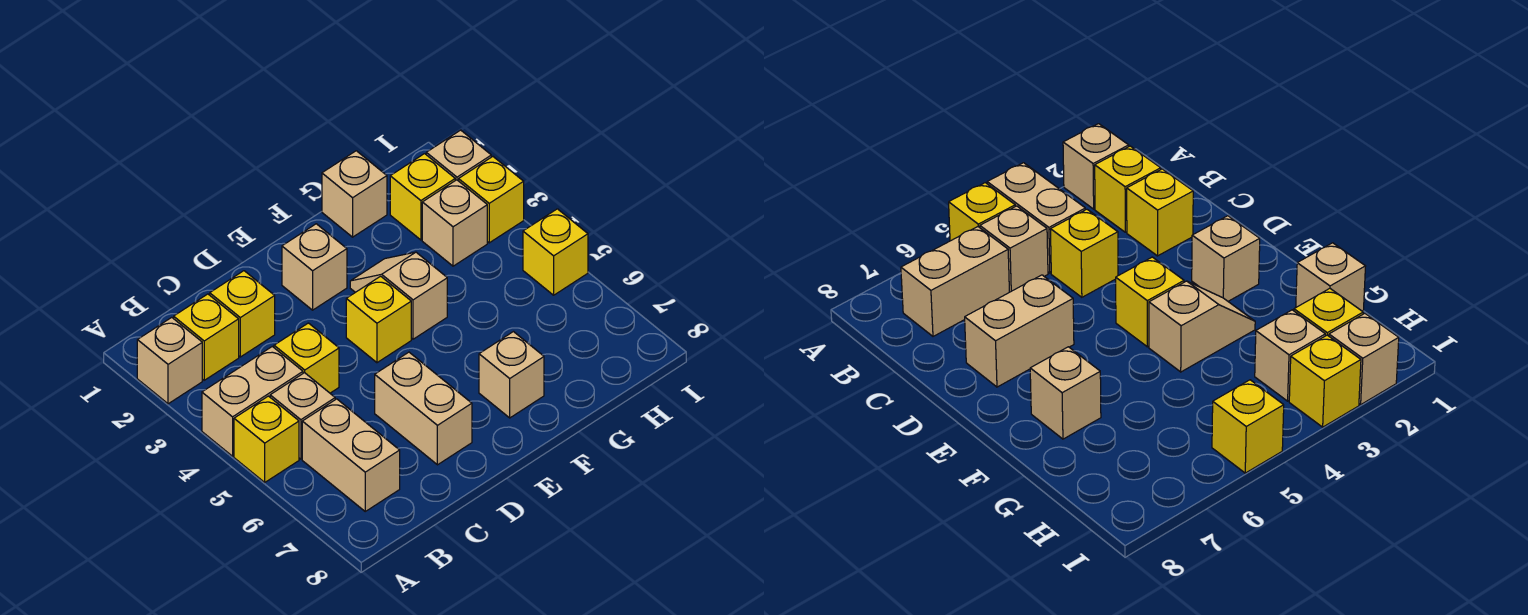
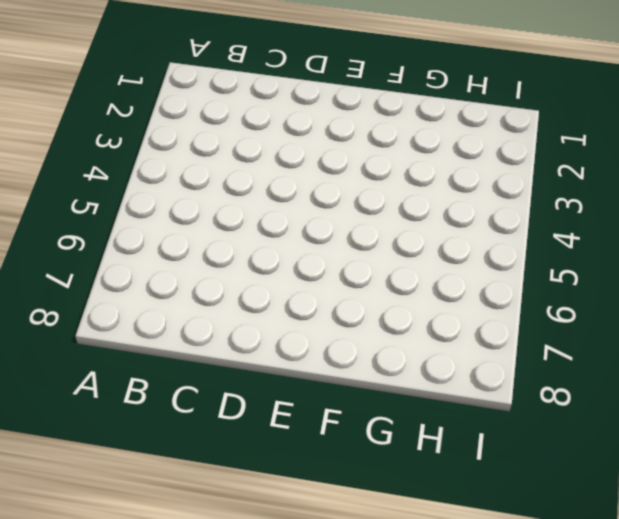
none -> tan brick A2 level 1
none -> tan brick A4:B4 level 1
none -> yellow brick A5 level 1

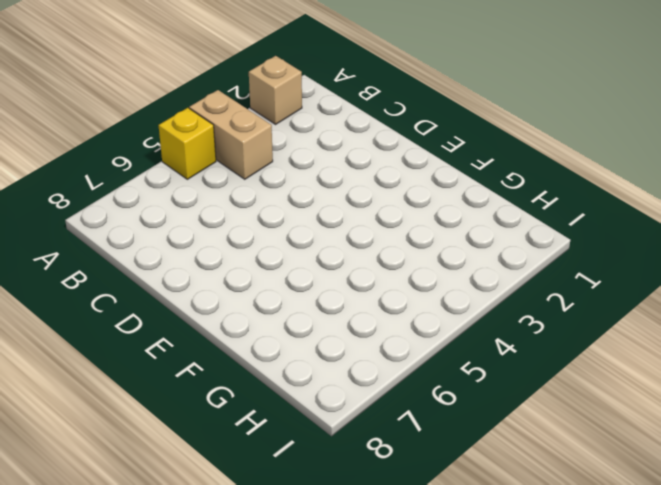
none -> yellow brick B2 level 1
none -> tan brick B5 level 1
none -> tan brick B6:B7 level 1

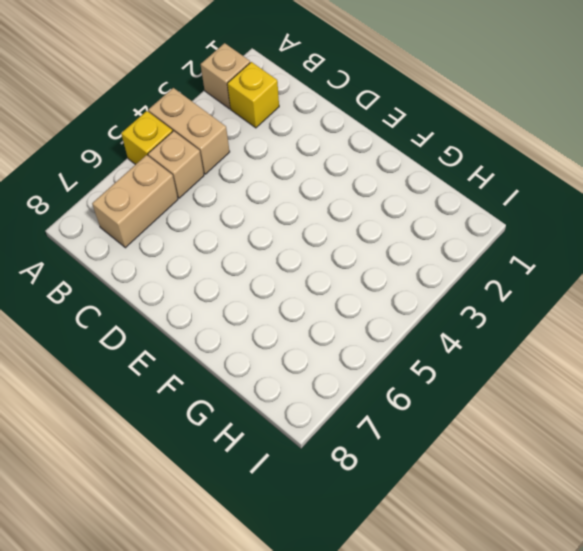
none -> yellow brick C2 level 1
none -> yellow brick C4 level 1
none -> tan brick D6:D7 level 1

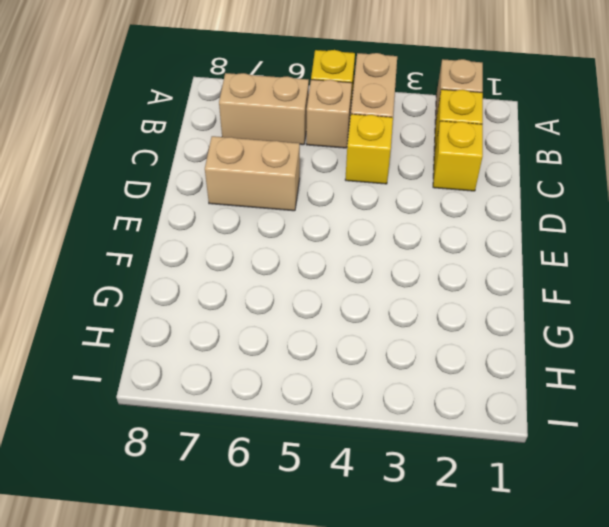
none -> tan brick E2 level 1
none -> yellow brick E4 level 1
none -> tan slope F3:F4 level 1 top 4

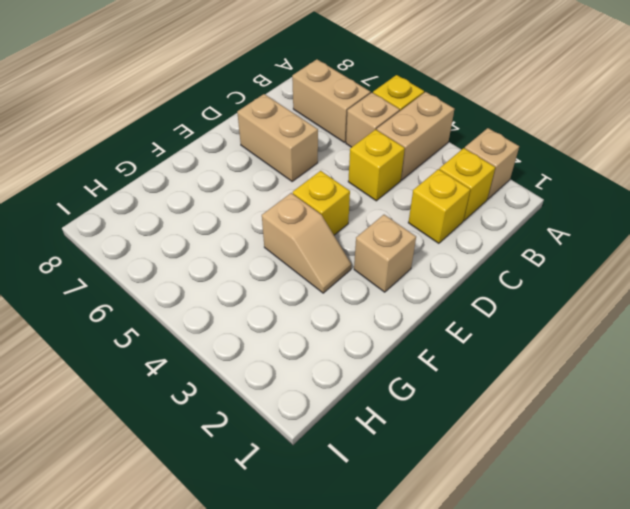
none -> tan brick F7 level 1
none -> tan brick G1 level 1
none -> yellow brick H2 level 1

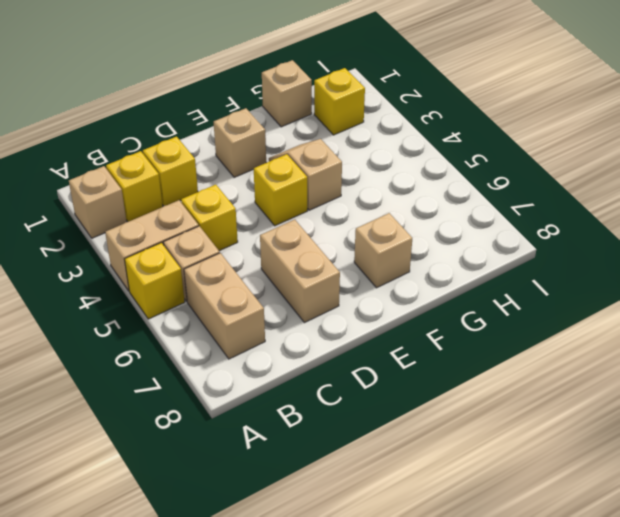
none -> tan brick H3 level 1
none -> tan brick I2 level 1
none -> yellow brick I3 level 1

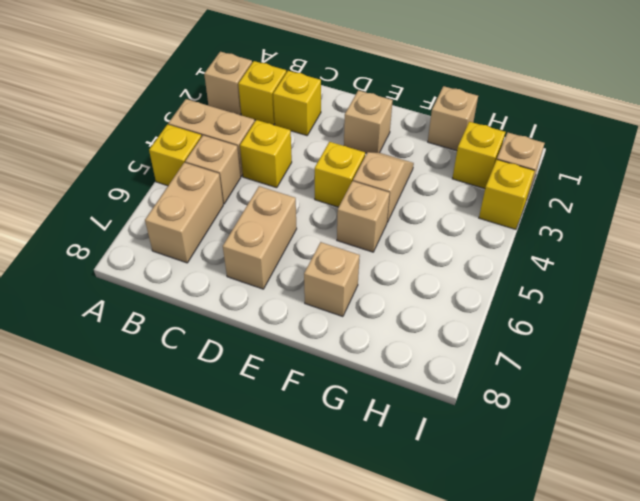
tan brick F5 level 1 -> tan brick H3 level 1
none -> yellow brick I5 level 1

